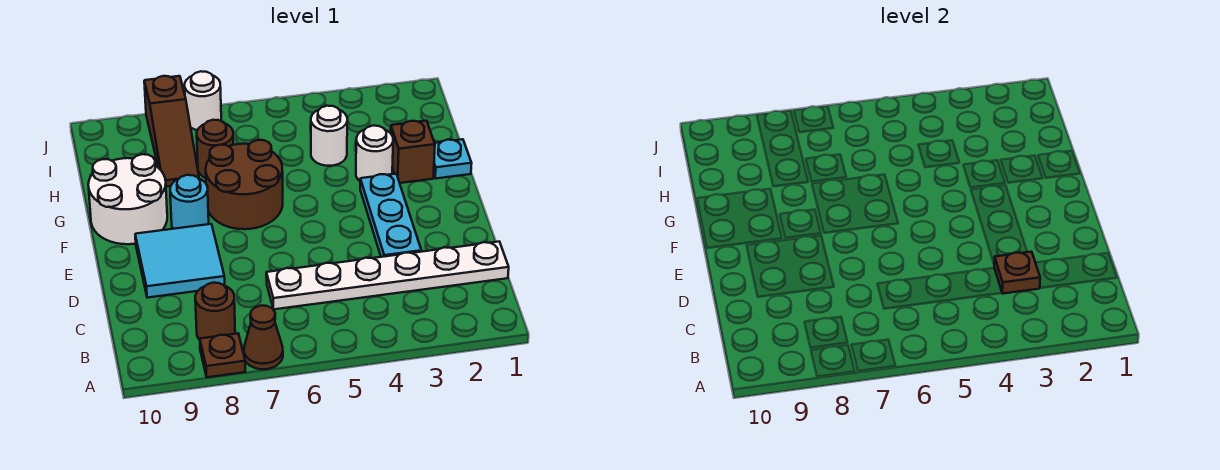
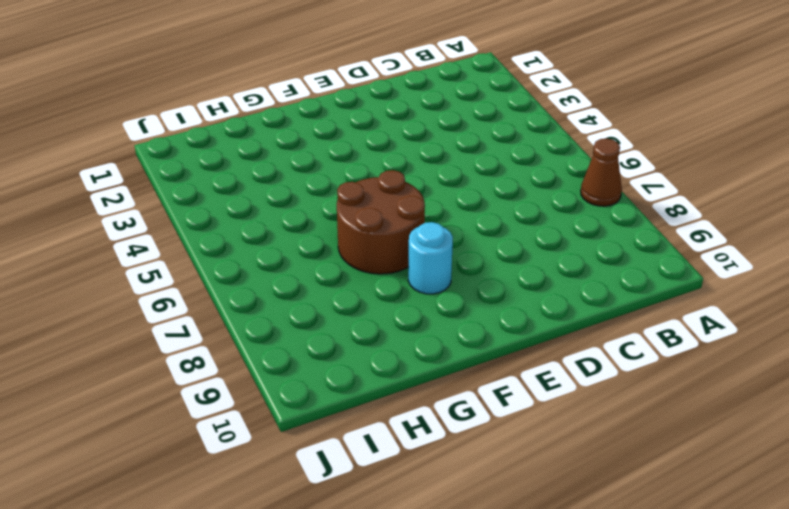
none -> brown plate A8 level 1
none -> brown round brick B8 level 1
none -> white plate C1:C6 level 1

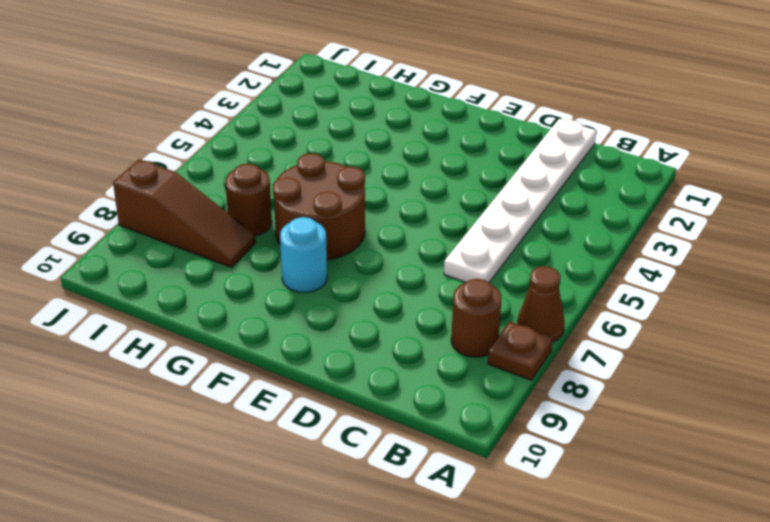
none -> cyan plate D3:F3 level 1
none -> cyan tile D8:E9 level 1
none -> white round brick F9:G10 level 1

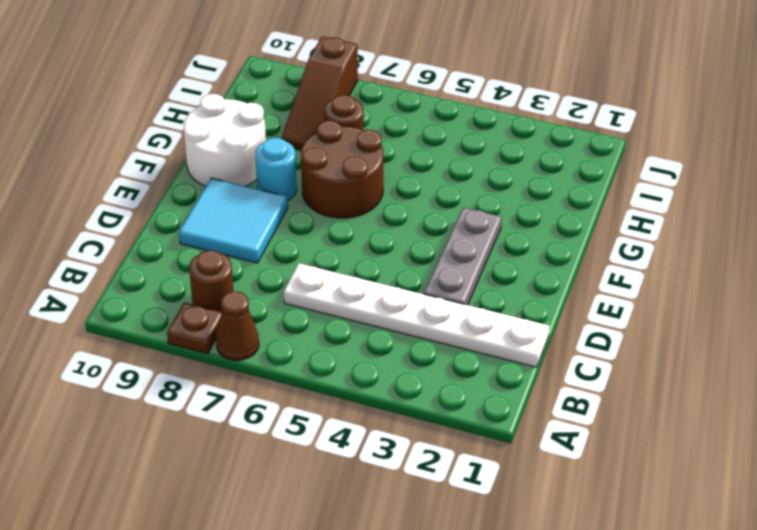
grey plate D3:F3 level 1 -> cyan plate D3:F3 level 1
none -> cyan plate G1 level 1
none -> brown brick G2 level 1
none -> white round brick G3 level 1

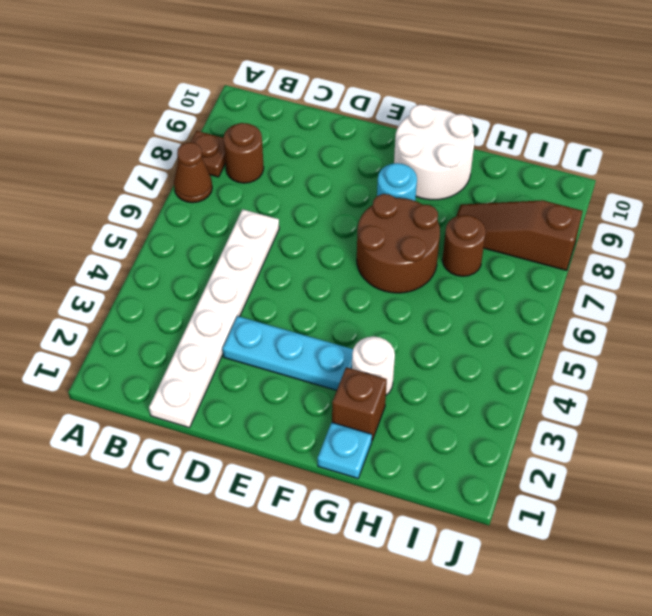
none -> cyan tile D8:E9 level 1
none -> white round brick H4 level 1
none -> white round brick J7 level 1

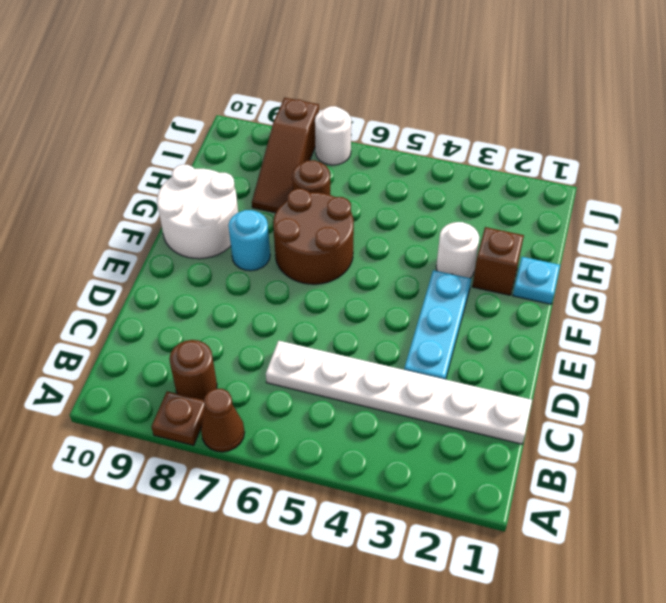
none -> cyan tile D8:E9 level 1
none -> white round brick H4 level 1
none -> brown plate C3 level 2

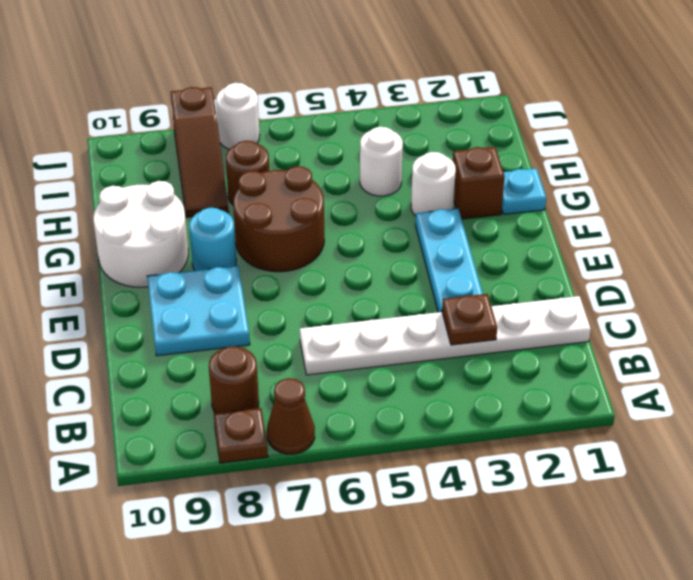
cyan plate D8:E9 level 1 -> cyan tile D8:E9 level 1

